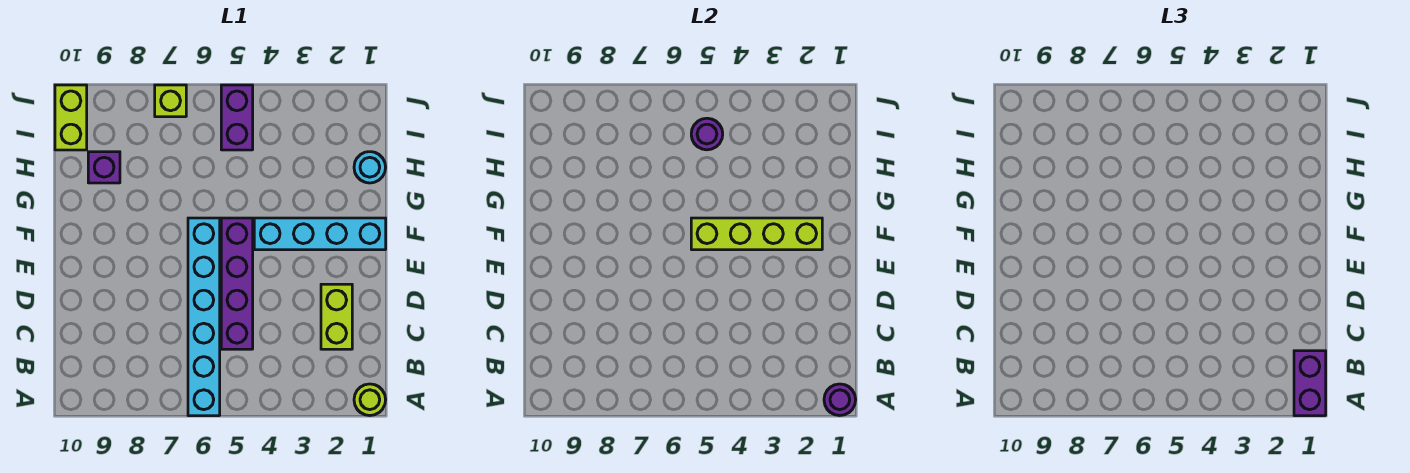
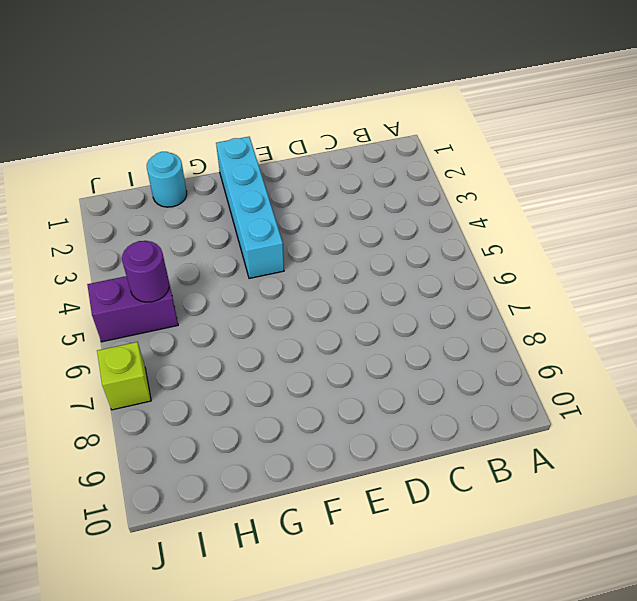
none -> lime round brick A1 level 1
none -> cyan brick A6:F6 level 1
none -> lime brick C2:D2 level 1

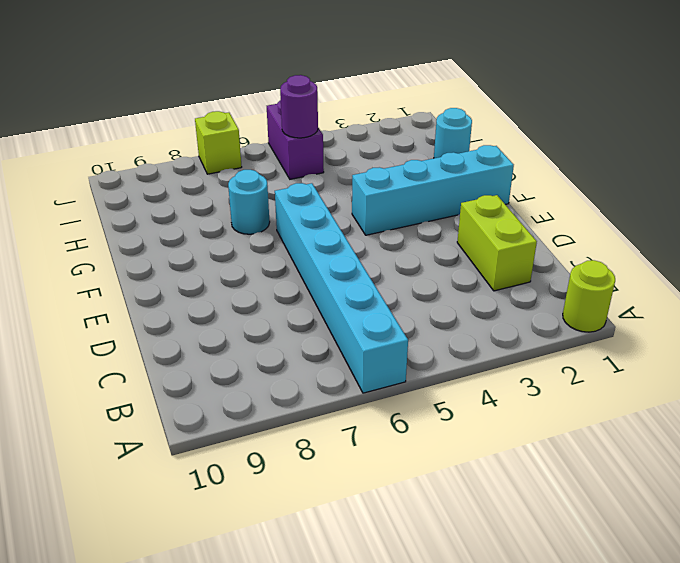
cyan round brick G7 level 1 -> none
none -> purple brick C5:F5 level 1
none -> purple brick H9 level 1
none -> lime brick I10:J10 level 1

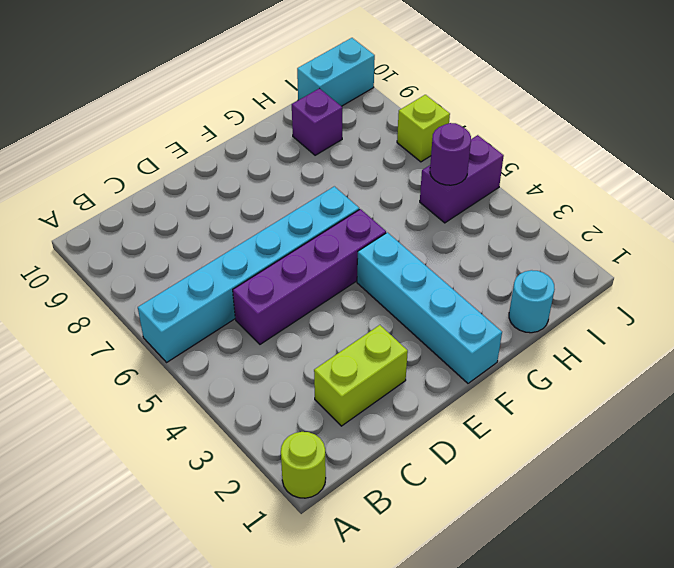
cyan brick I10:J10 level 1 -> lime brick I10:J10 level 1
none -> purple round brick A1 level 2
none -> lime brick F2:F5 level 2
none -> purple brick A1:B1 level 3

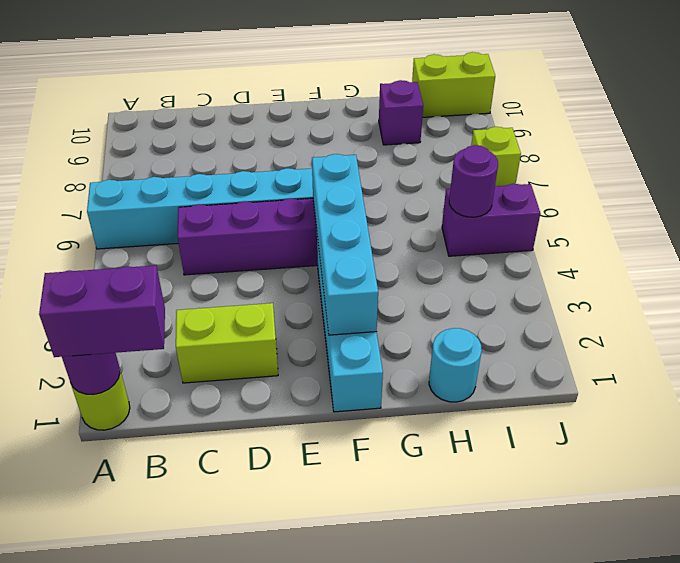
cyan brick F2:F5 level 2 -> lime brick F2:F5 level 2

